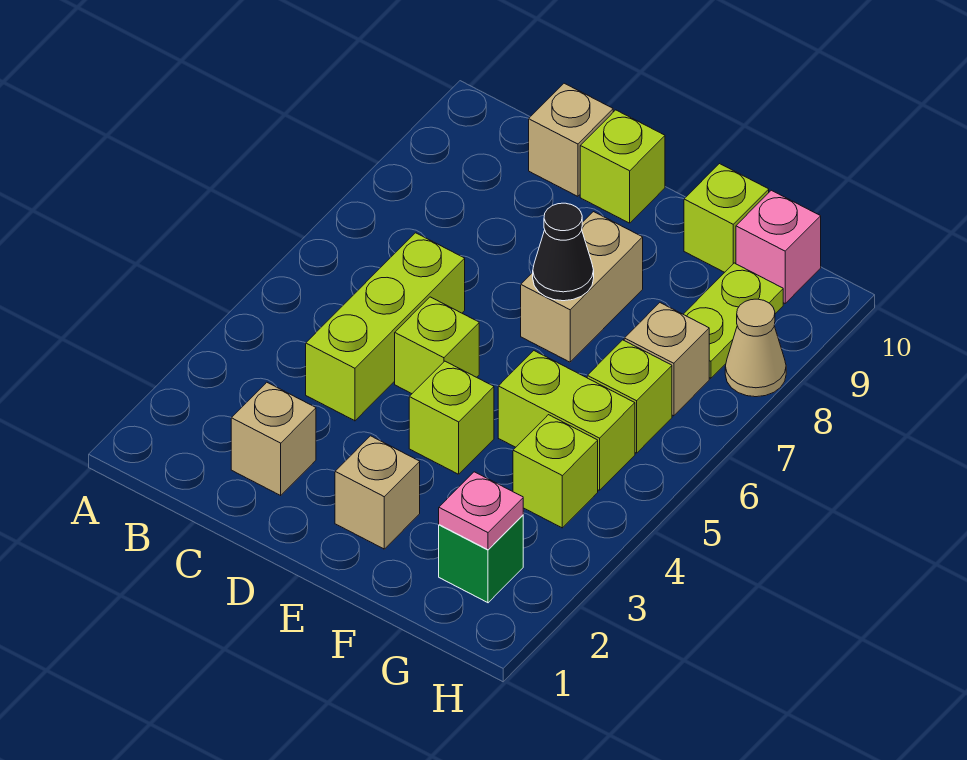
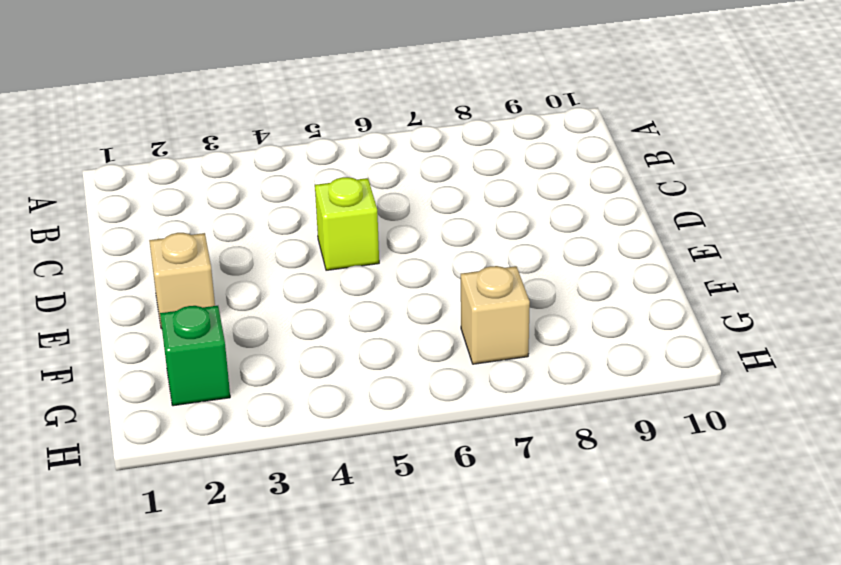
none -> tan brick C2 level 1
none -> lime brick C4:C6 level 1
none -> tan brick C10 level 1

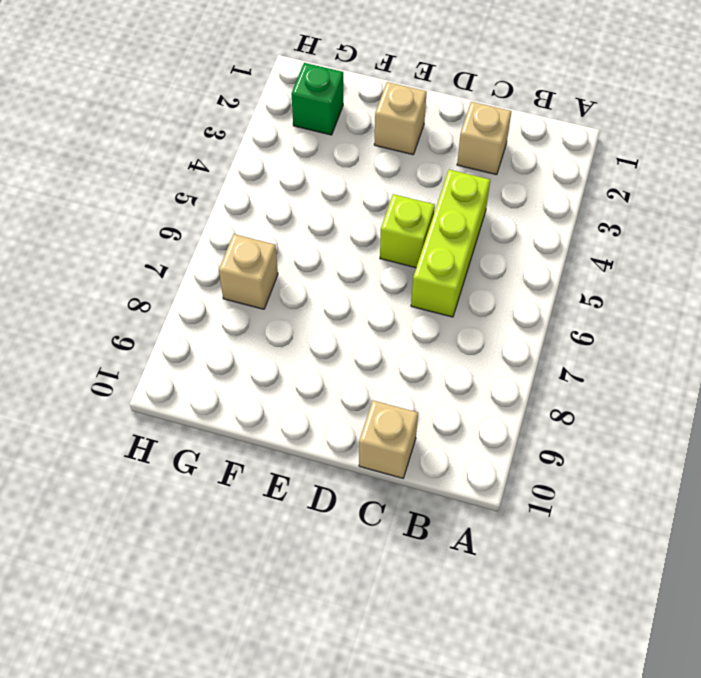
none -> lime brick D10 level 1
none -> lime brick E4 level 1
none -> tan brick E7:E8 level 1

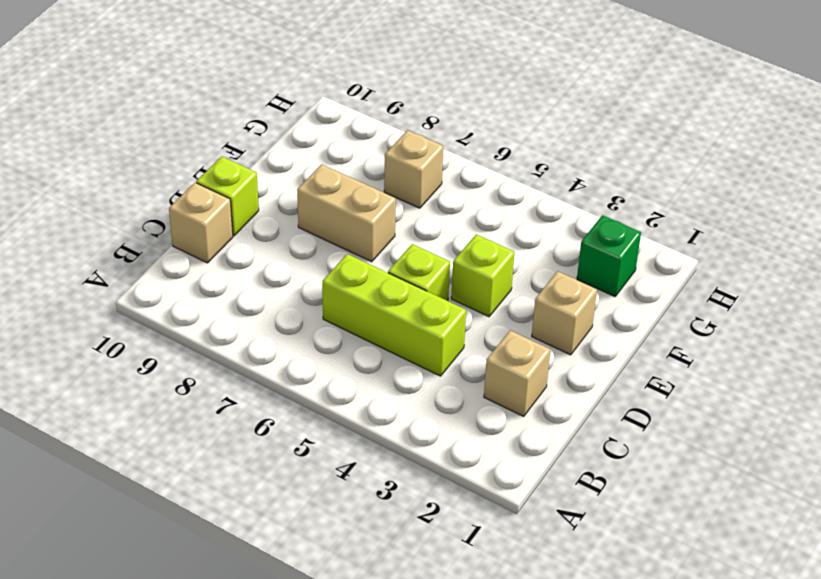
none -> lime brick F5:G5 level 1
none -> lime brick F10 level 1
none -> lime brick G4 level 1

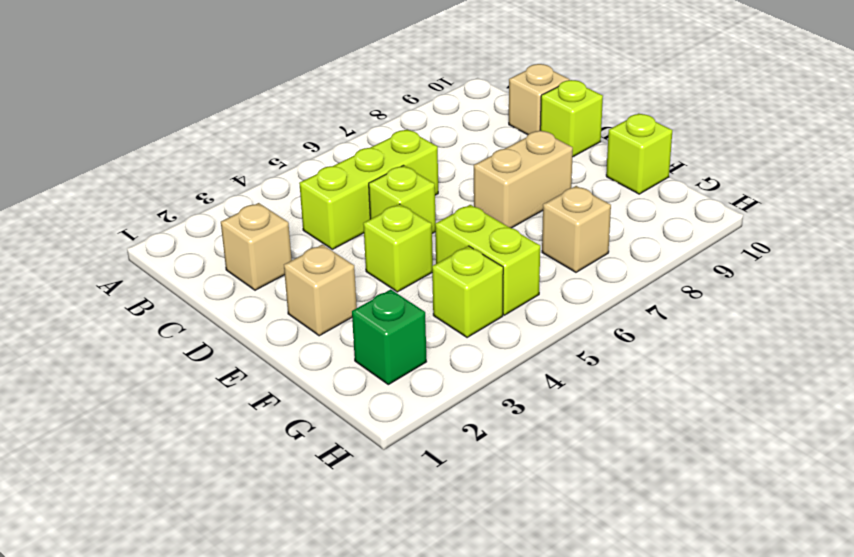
none -> lime brick G6 level 1
none -> lime plate G8:G9 level 1
none -> pink brick G10 level 1

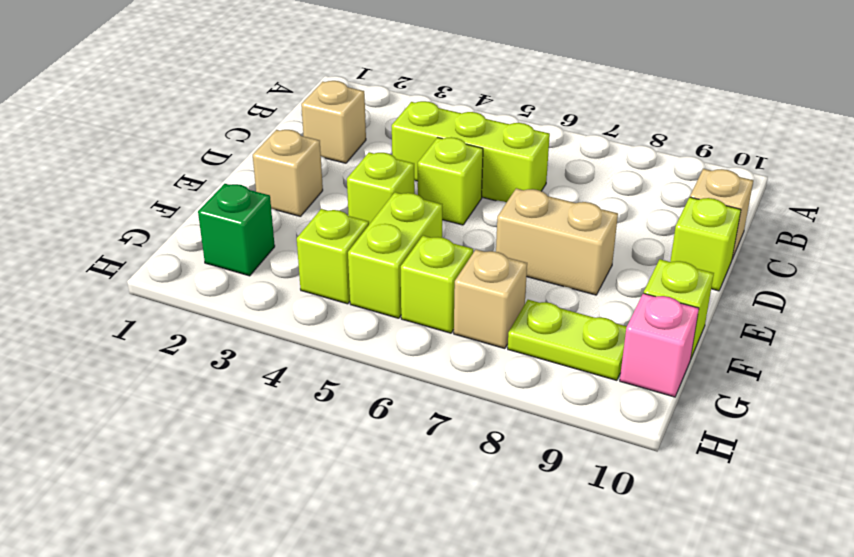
none -> tan cone H8 level 1
none -> black cone E7 level 2
none -> pink plate G2 level 2

